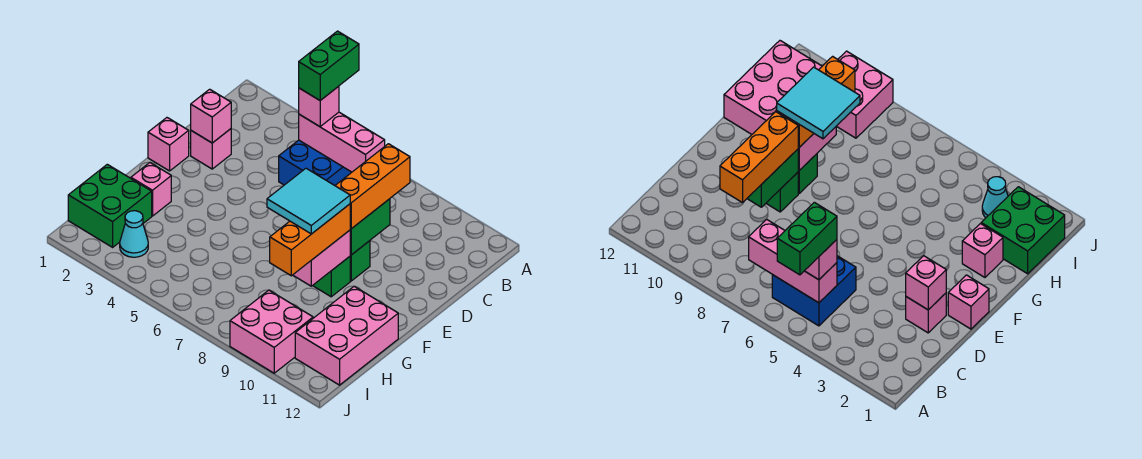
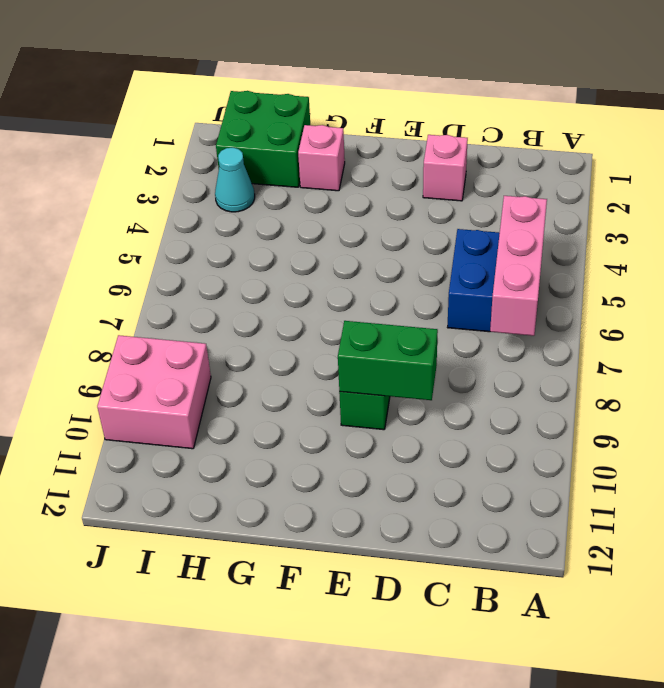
none -> pink brick E1 level 1
none -> green brick F9 level 1
none -> pink brick G11:I12 level 1

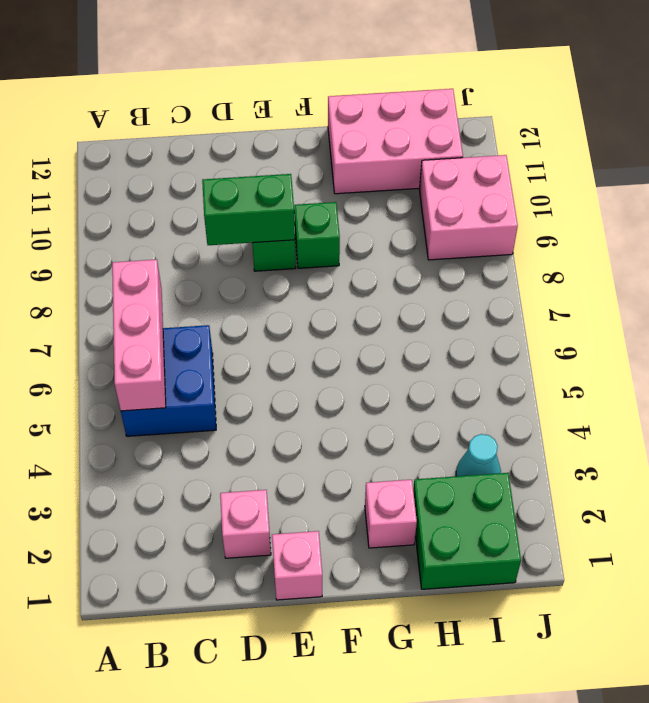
none -> pink brick D2 level 2
none -> pink brick F9:G9 level 2
none -> pink brick B5 level 3

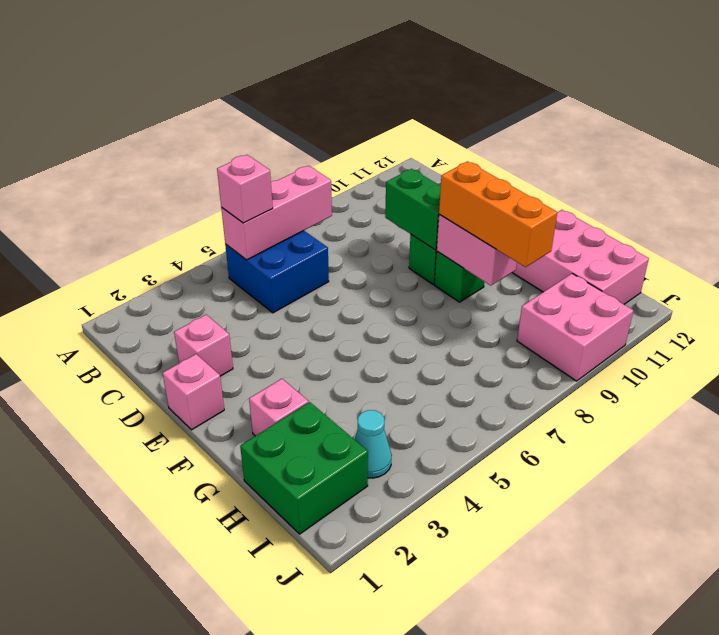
none -> pink brick D2 level 2
none -> orange brick C9:E9 level 3
none -> green brick A5:B5 level 4

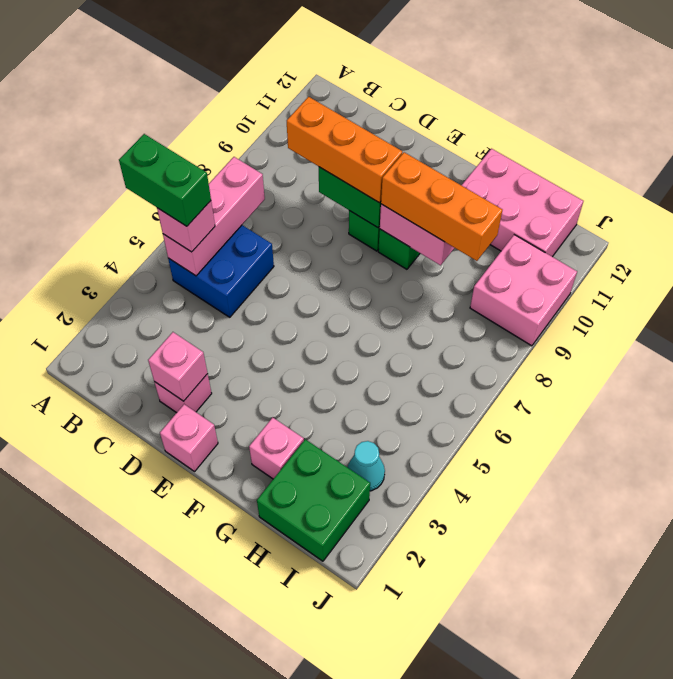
none -> cyan tile F8:G9 level 4

